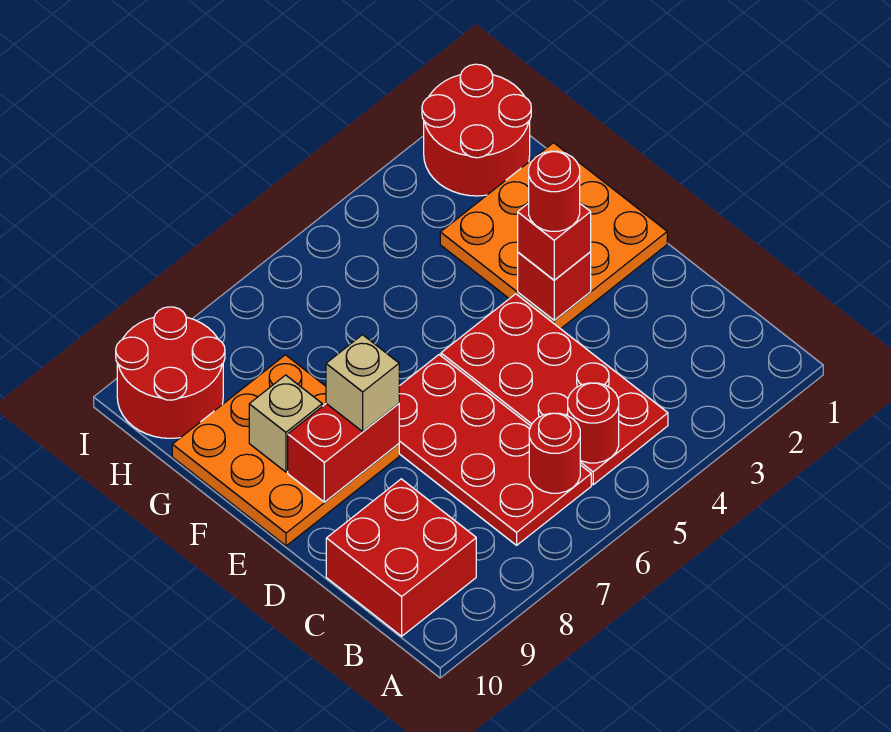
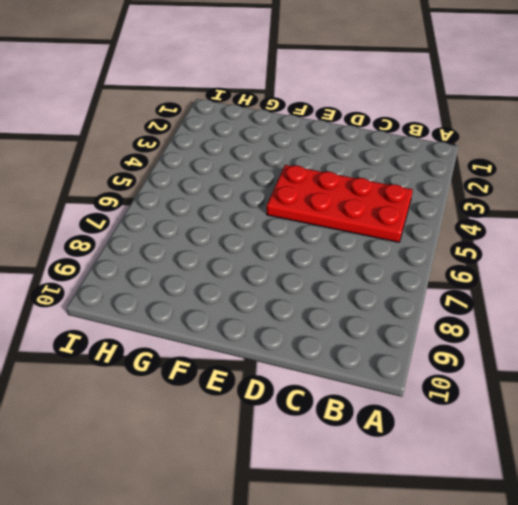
none -> red plate B6:E7 level 1
none -> red brick B9:C10 level 1
none -> orange plate E1:G3 level 1

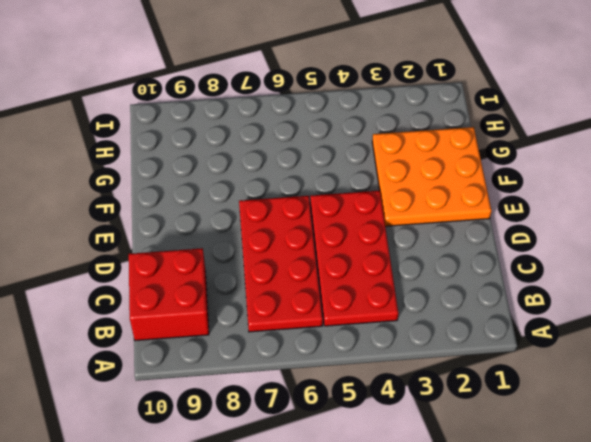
none -> orange plate E8:G10 level 1
none -> red round brick H1:I2 level 1
none -> red round brick H9:I10 level 1

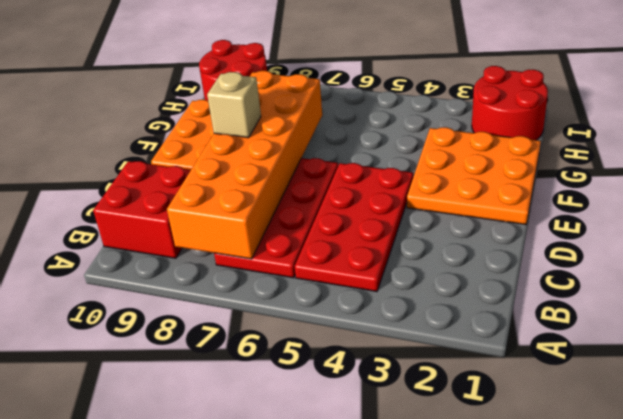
orange brick B7:G8 level 2 -> red brick E8:E9 level 2
none -> red round brick B5 level 2
none -> red round brick B6 level 2
none -> red brick E3 level 2

